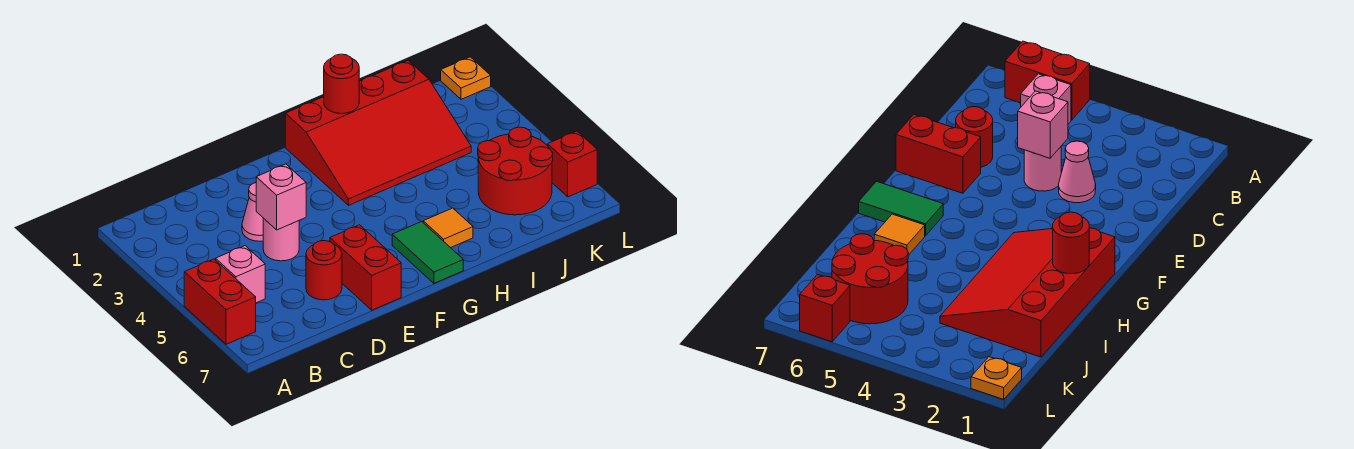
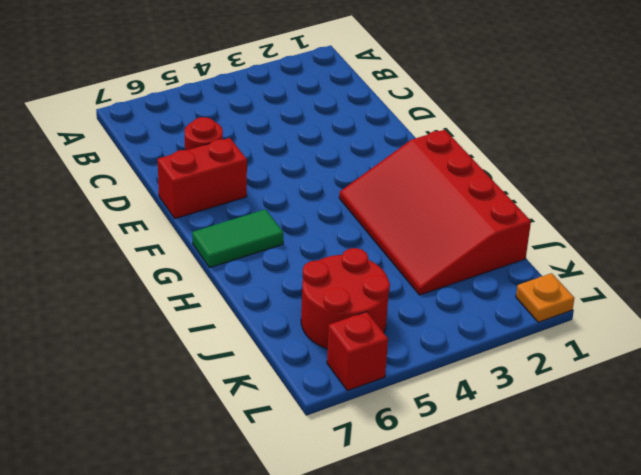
none -> red brick A5:A6 level 1
none -> pink brick B5 level 1
none -> pink cone D3 level 1

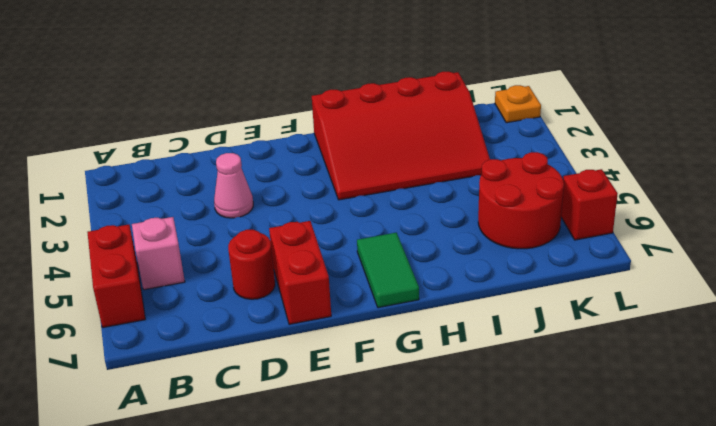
none -> pink round brick D4 level 1
none -> orange tile H6 level 1
none -> pink brick D4 level 2

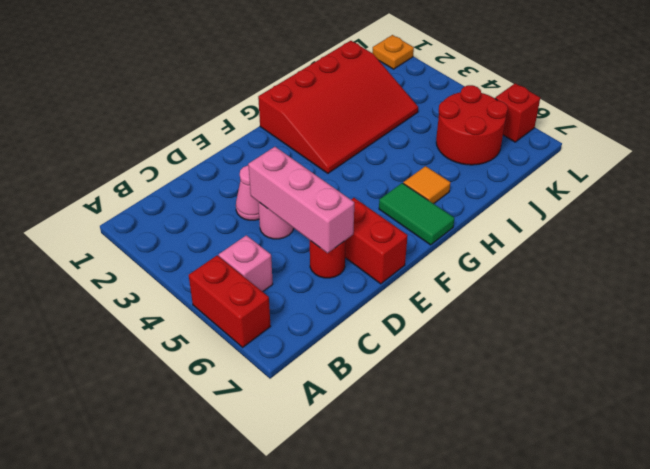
pink brick D4:D6 level 2 -> pink brick D4 level 2
none -> red round brick H1 level 2

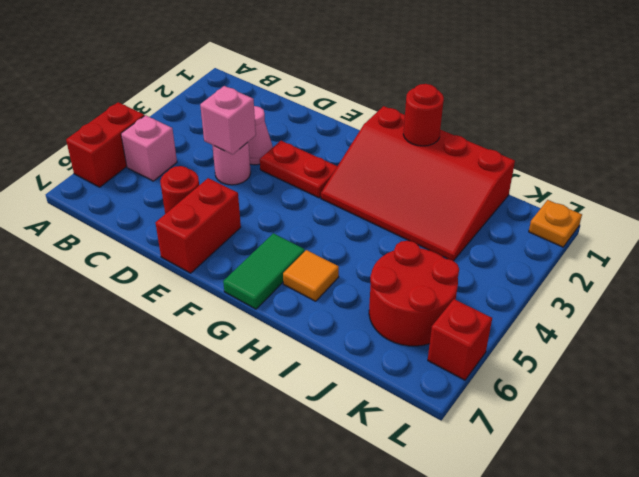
red plate E3:F3 level 1 -> none

